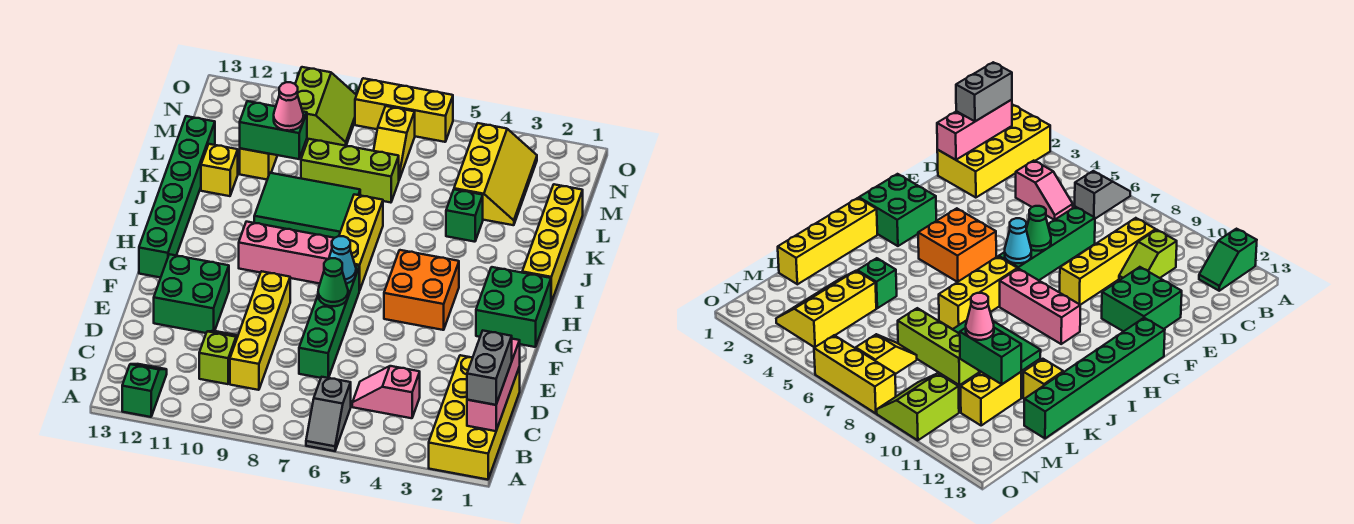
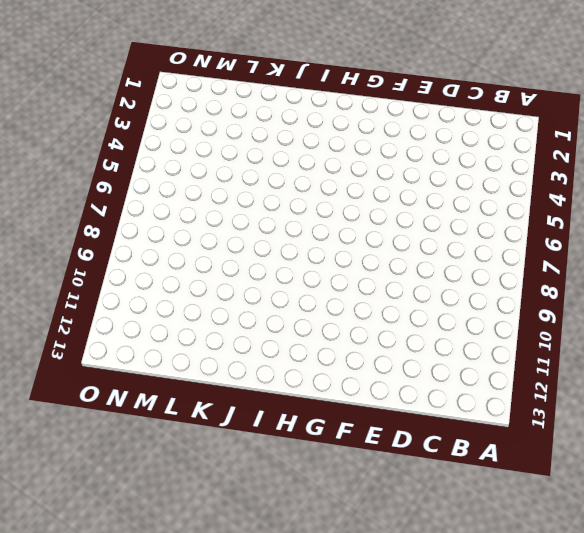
none -> yellow brick A1:D2 level 1
none -> grey slope A6:B6 level 1 top B
none -> green slope A12:B12 level 1 top A

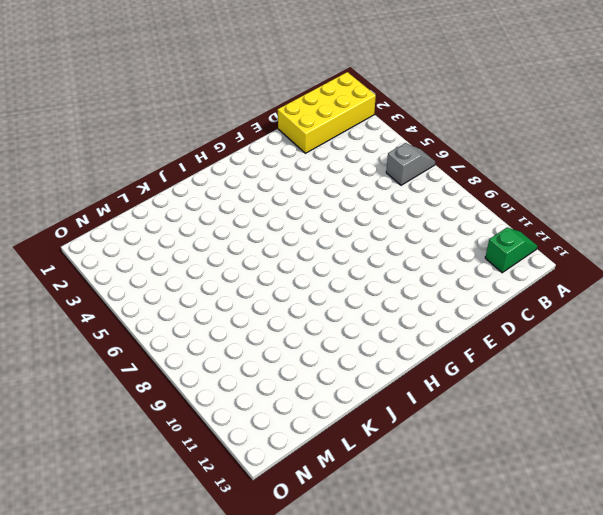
green slope A12:B12 level 1 top B -> green slope A12:B12 level 1 top A
none -> pink slope C4:C5 level 1 top 4
none -> yellow brick C9:F9 level 1
none -> lime slope C10:D10 level 1 top C

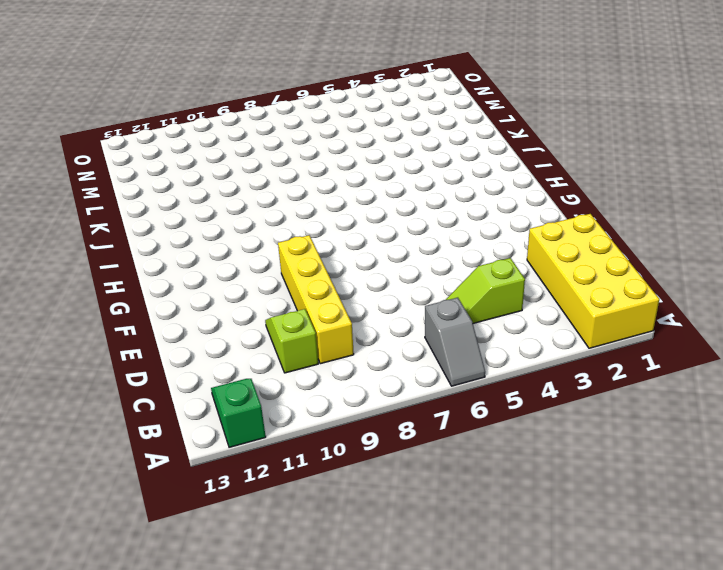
lime slope C4:C5 level 1 top 4 -> pink slope C4:C5 level 1 top 4
none -> green brick D7:G7 level 1
none -> green brick E11:F12 level 1
none -> green brick G1:H2 level 1

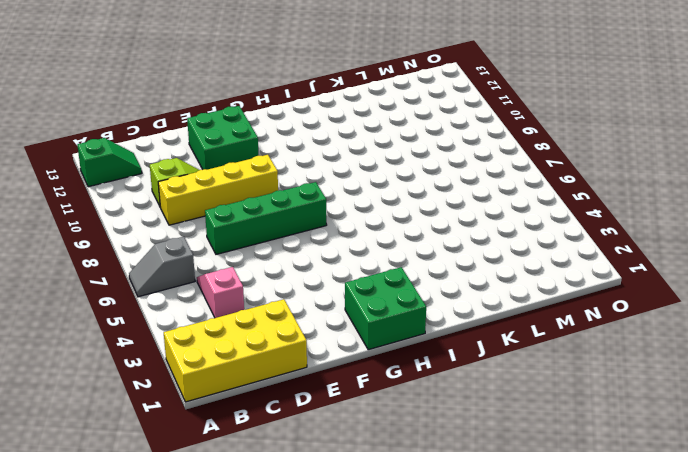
none -> orange brick G4:H5 level 1
none -> green brick G13:L13 level 1
none -> yellow brick H7:J7 level 1

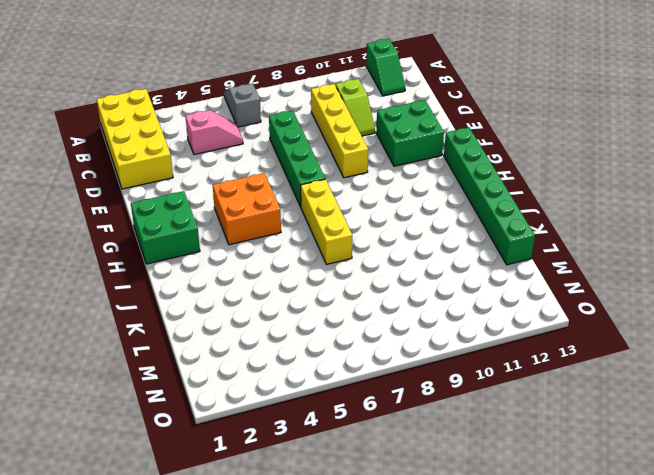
none -> pink brick H8:H10 level 1
none -> yellow brick I1:L1 level 1
none -> green tile J8:K10 level 1

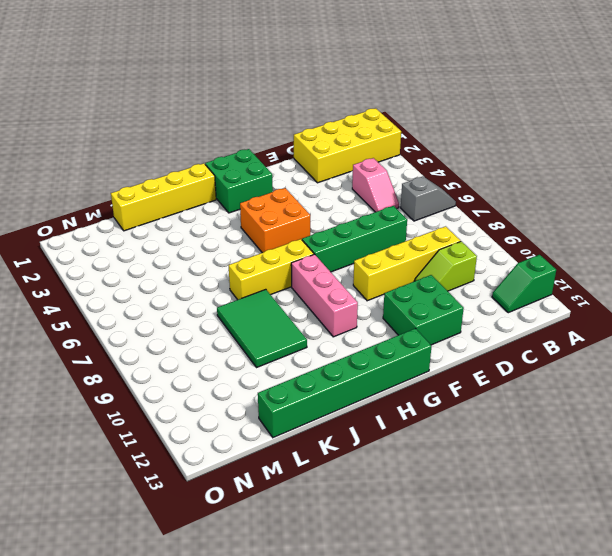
none -> green brick K4 level 1
none -> yellow brick K12 level 1
none -> yellow slope L3:N4 level 1 top 4

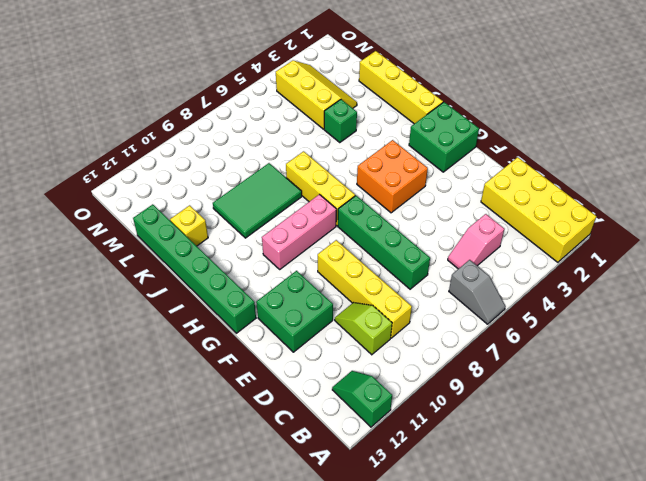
none -> lime brick L7:L9 level 1
none -> yellow brick L11:M11 level 1
none -> yellow slope M7:N7 level 1 top N

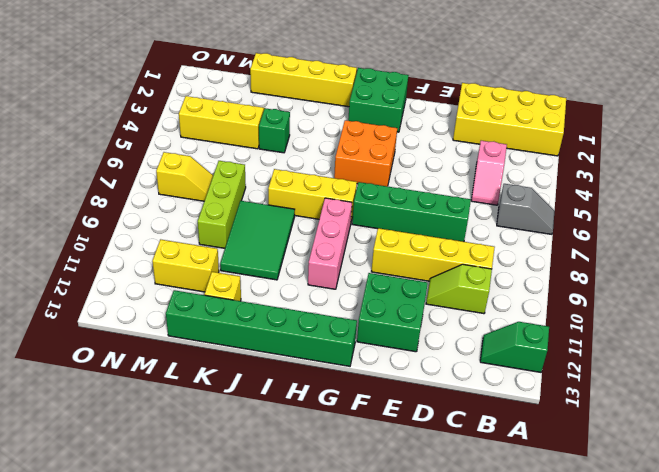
none -> lime slope N9:O10 level 1 top 10
none -> yellow brick O6:O8 level 1
none -> pink brick B1:D1 level 2

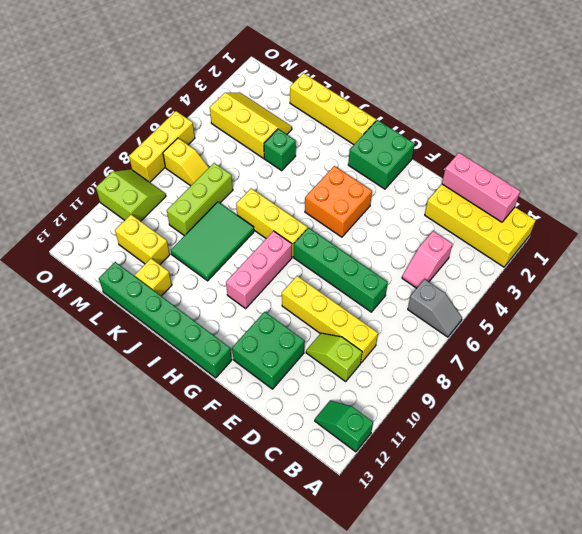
none -> green cone F7 level 2
none -> cyan cone G7 level 2
none -> green brick L10:L11 level 2

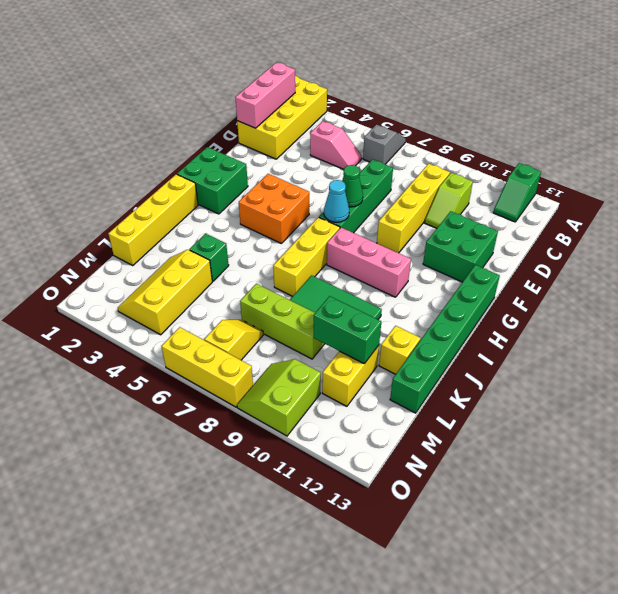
none -> grey brick B1:C1 level 3
none -> pink cone L10 level 3

